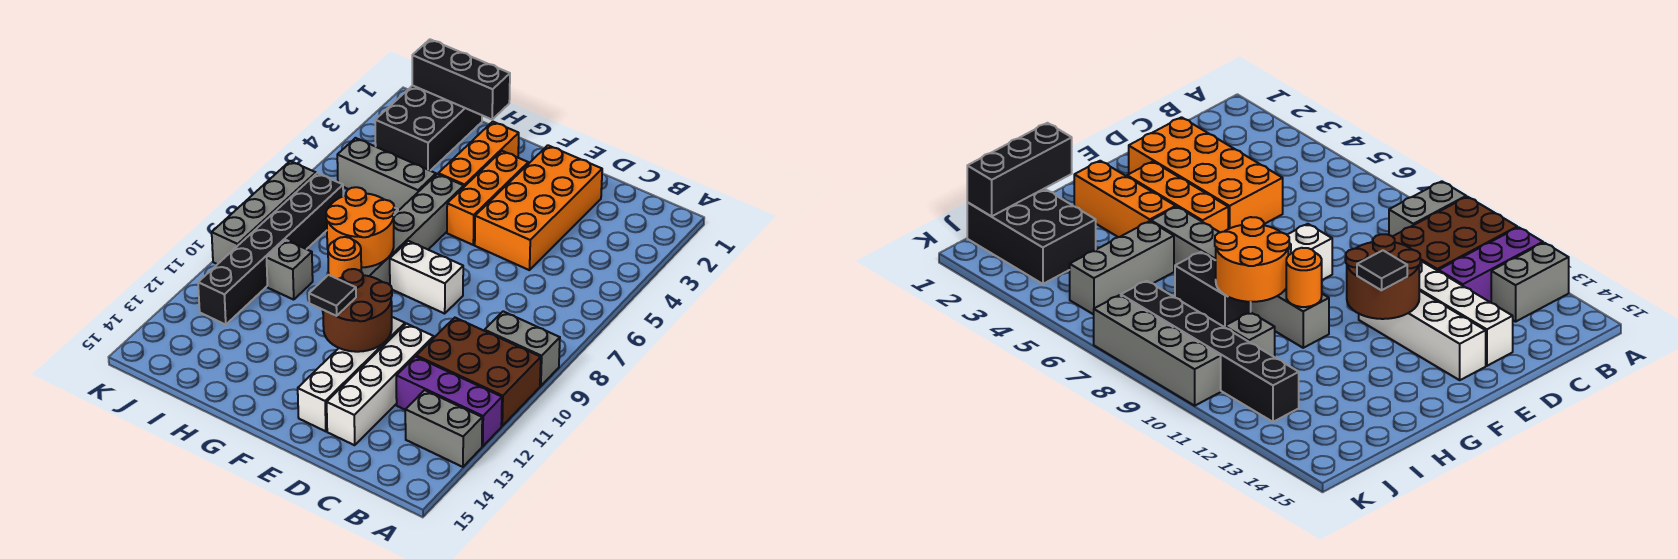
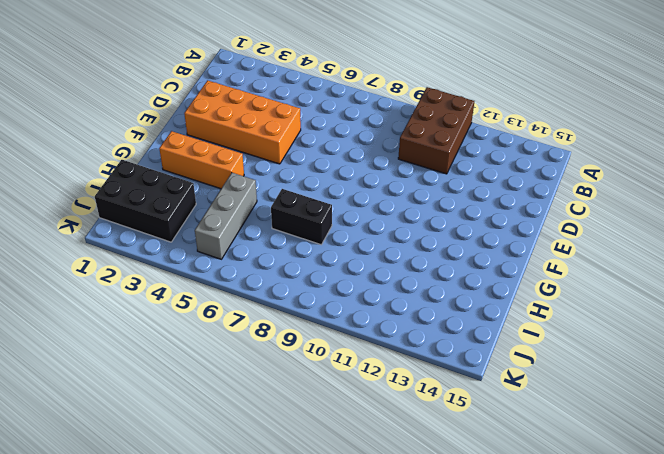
none -> grey brick A9:B9 level 1
none -> purple brick A12:C12 level 1
none -> grey brick A13:B13 level 1

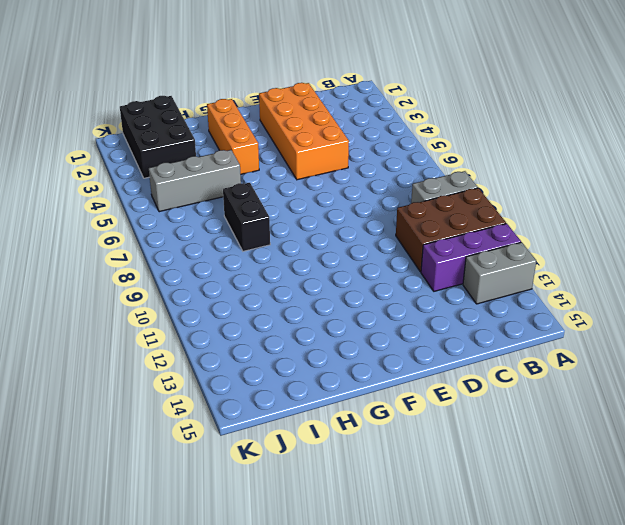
none -> white brick D11:D14 level 1
none -> white brick E8:F8 level 1
none -> white brick E11:E14 level 1

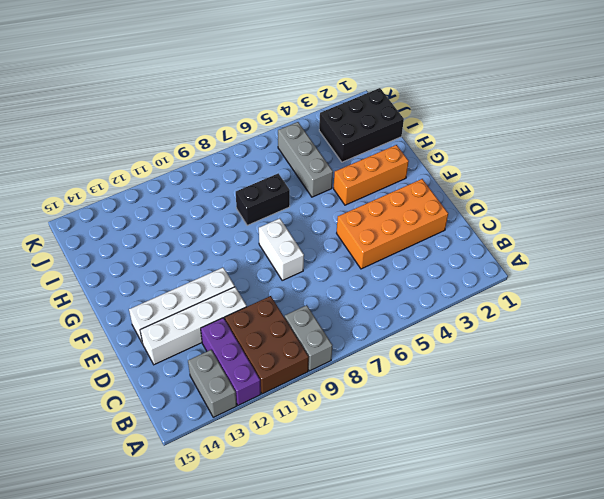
none -> orange brick F3:F5 level 1
none -> grey brick G5:G10 level 1
none -> grey brick I10 level 1

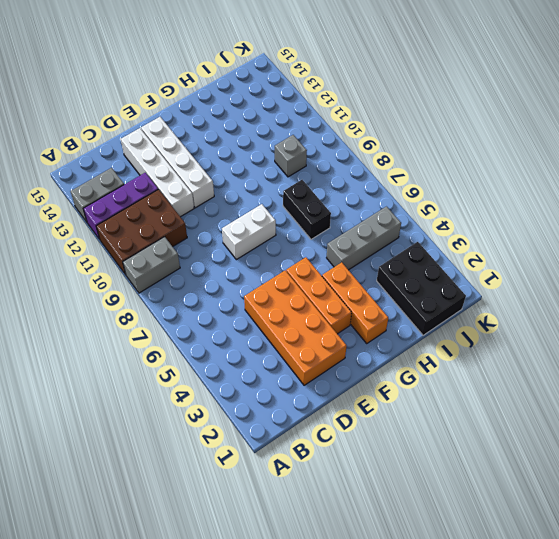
none -> grey brick G5:G10 level 1
none -> black brick J7:J12 level 1
none -> grey brick K7:K10 level 1

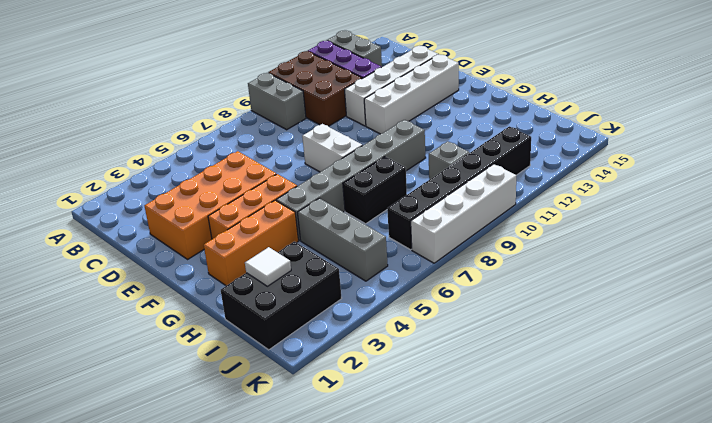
white tile I2 level 2 -> none
white brick K7:K10 level 1 -> grey brick K7:K10 level 1
none -> brown round brick E11:F12 level 2
none -> orange round brick G8:H9 level 2
none -> orange round brick G10 level 2

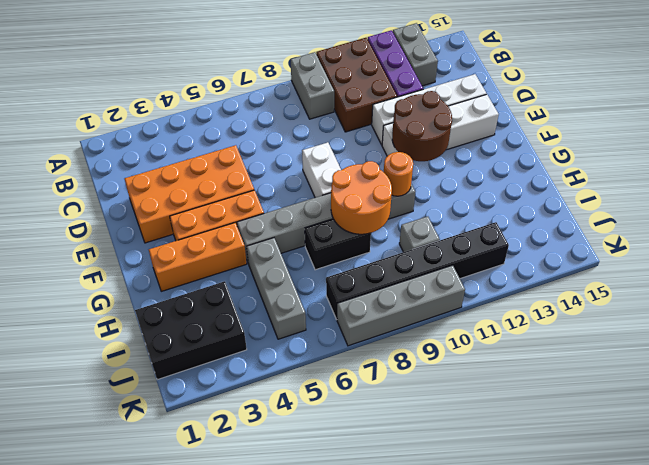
none -> black brick H1:J1 level 2
none -> black tile F12 level 3

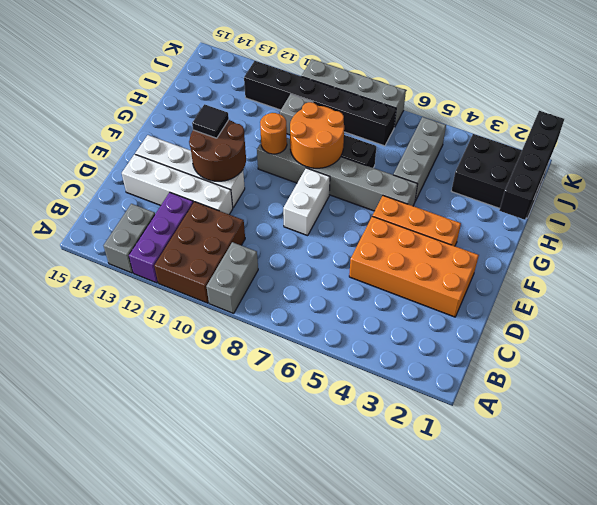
black brick H1:K1 level 2 -> black brick H1:J1 level 2
none -> orange brick G2:G4 level 1

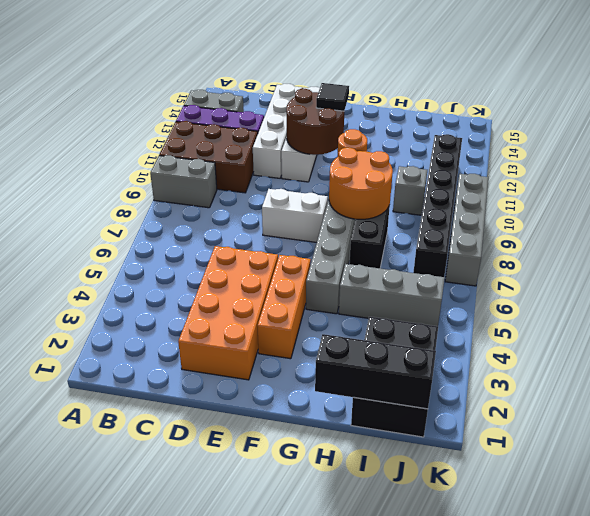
none -> orange brick G2:G4 level 1

